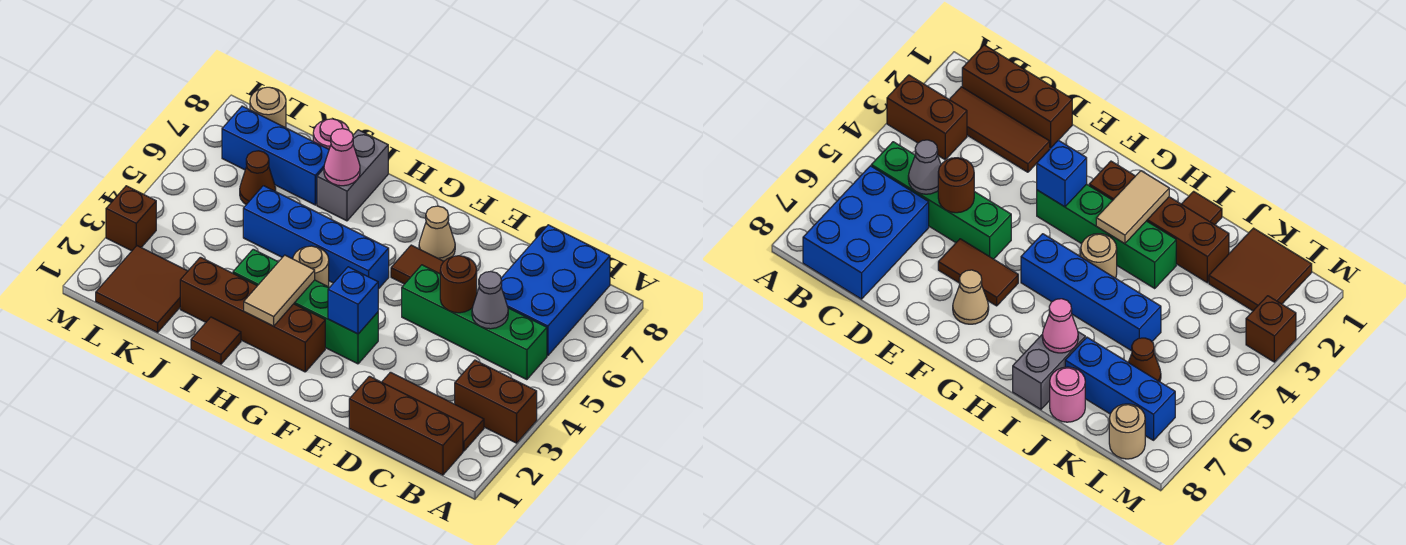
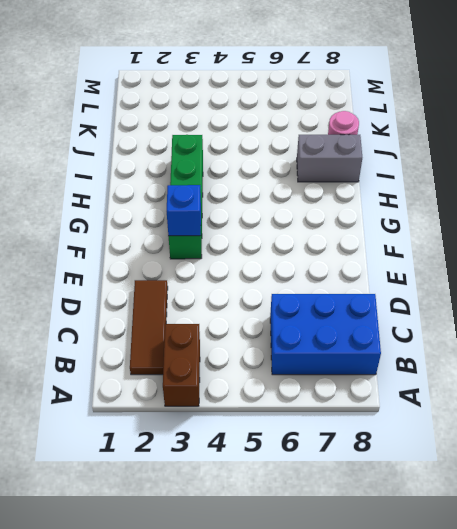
none -> brown brick B1:D1 level 1
none -> green brick B5:E5 level 1
none -> brown tile E6:F6 level 1

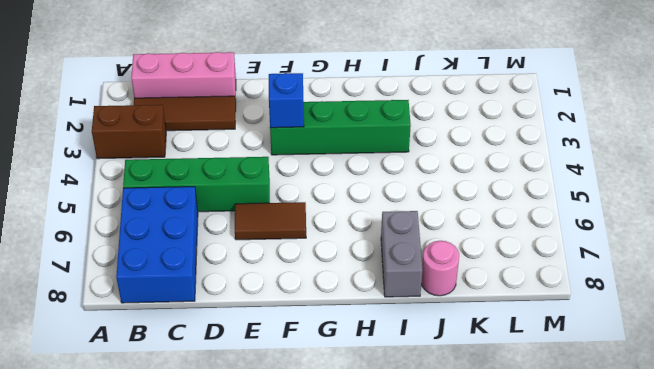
pink brick B1:D1 level 1 -> brown brick B1:D1 level 1
none -> tan cone F7 level 1
none -> brown brick G2:J2 level 1
none -> blue brick G5:J5 level 1

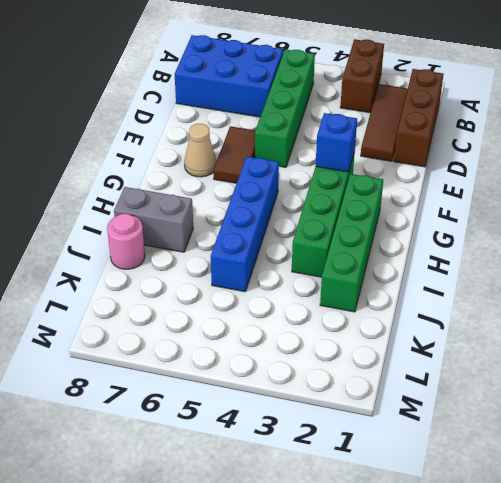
green brick G2:J2 level 1 -> brown brick G2:J2 level 1
none -> tan round brick H4 level 1
none -> brown tile I1 level 1
none -> blue brick J7:L7 level 1

